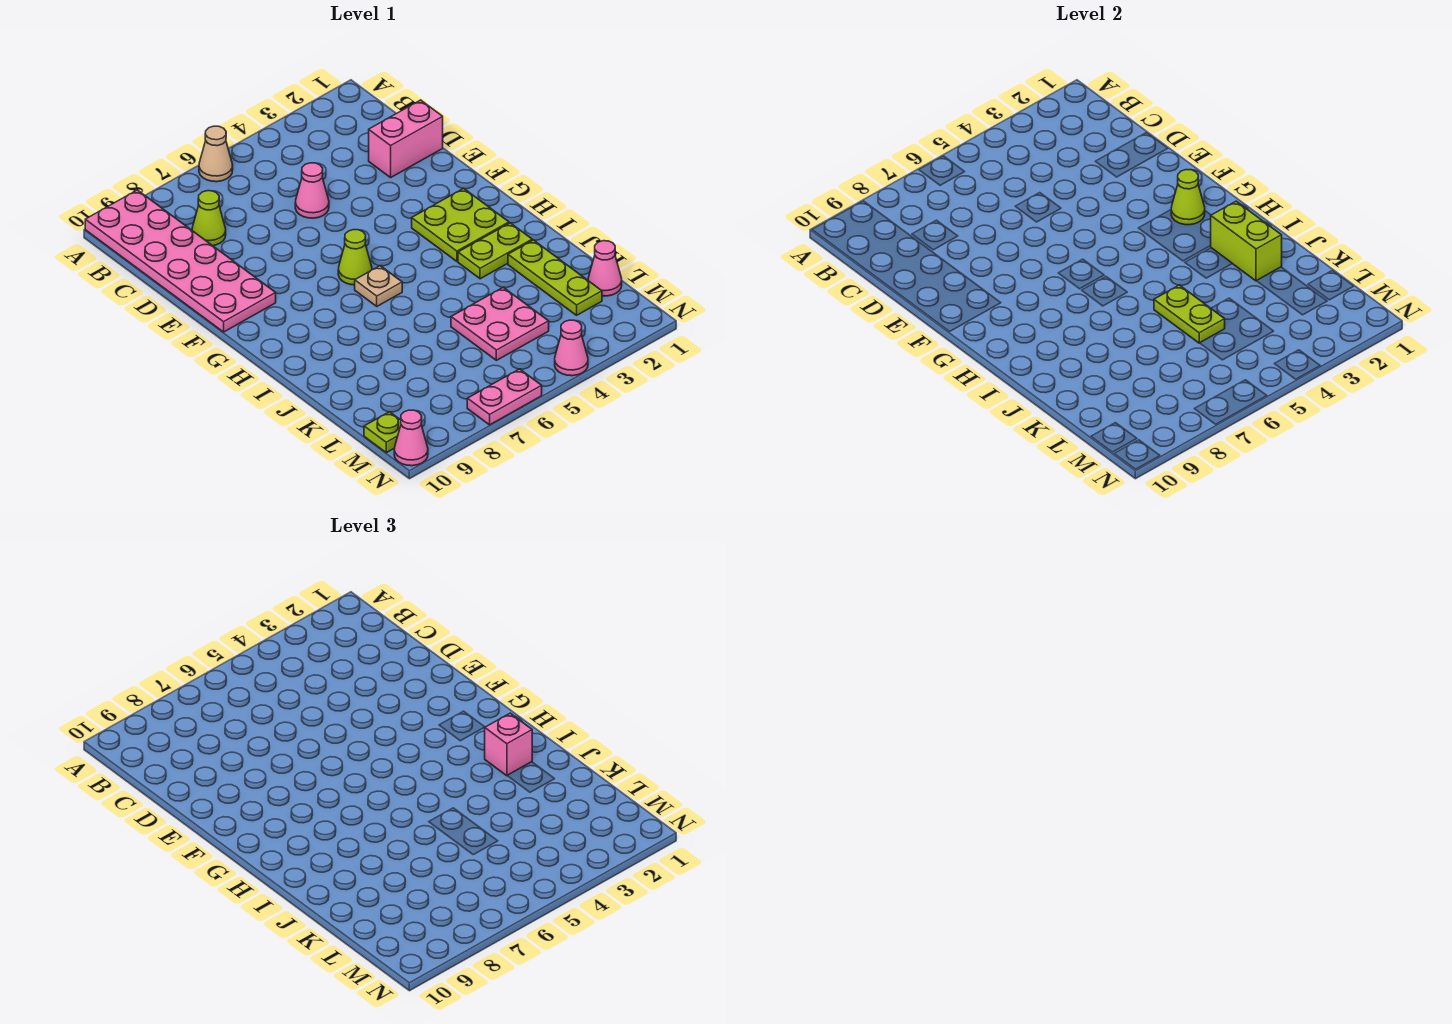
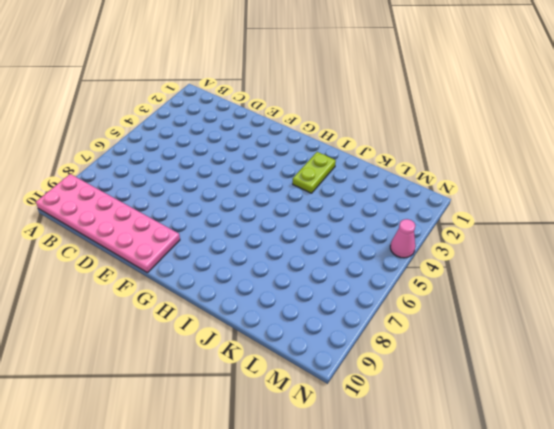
none -> tan cone A6 level 1
none -> lime cone C8 level 1
none -> pink brick D1:D2 level 1

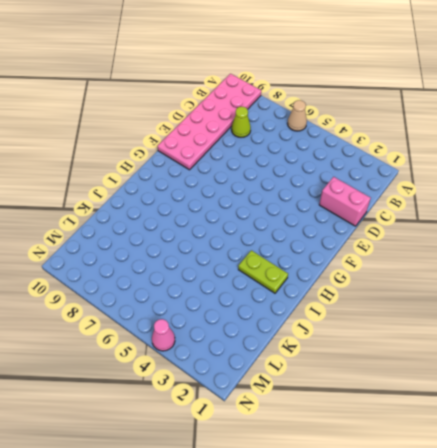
none -> pink cone D5 level 1
none -> lime plate G2:H3 level 1
none -> lime cone G6 level 1

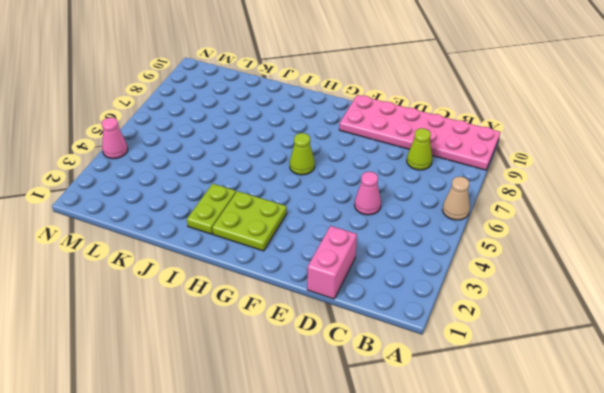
none -> tan plate H6 level 1
none -> lime plate J2:L2 level 1
none -> pink plate K4:L5 level 1

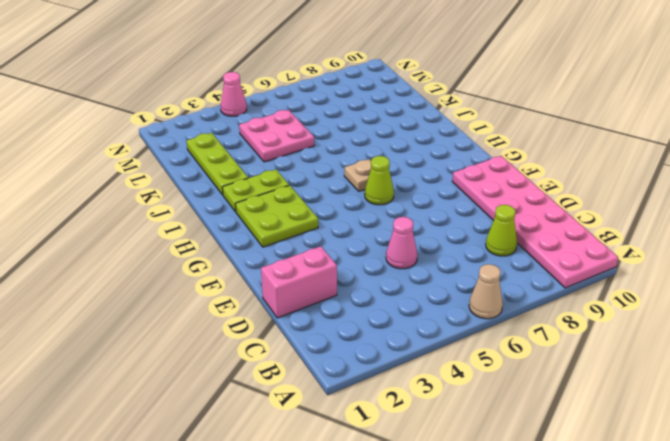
none -> pink cone L1 level 1
none -> lime plate M10 level 1
none -> pink plate N6:N7 level 1

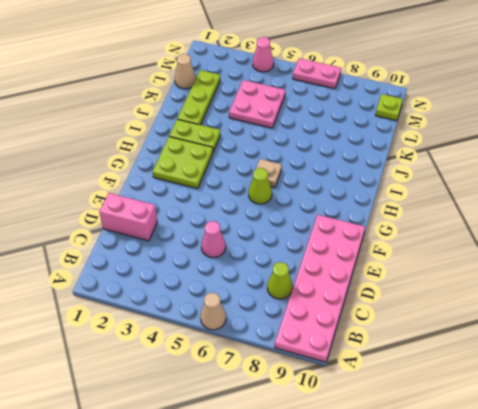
tan cone L1 level 1 -> pink cone L1 level 1
none -> pink cone N10 level 1
none -> lime cone G2 level 2
none -> lime brick I2:J2 level 2

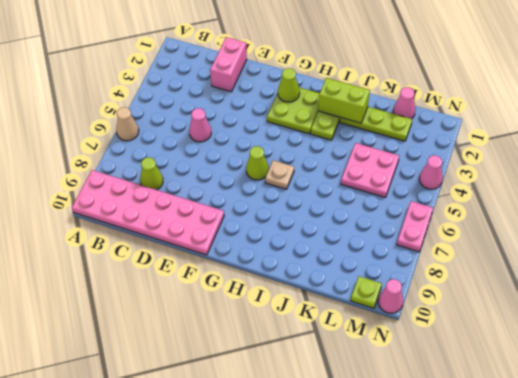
none -> lime plate J5:K5 level 2
none -> pink brick I2 level 3

